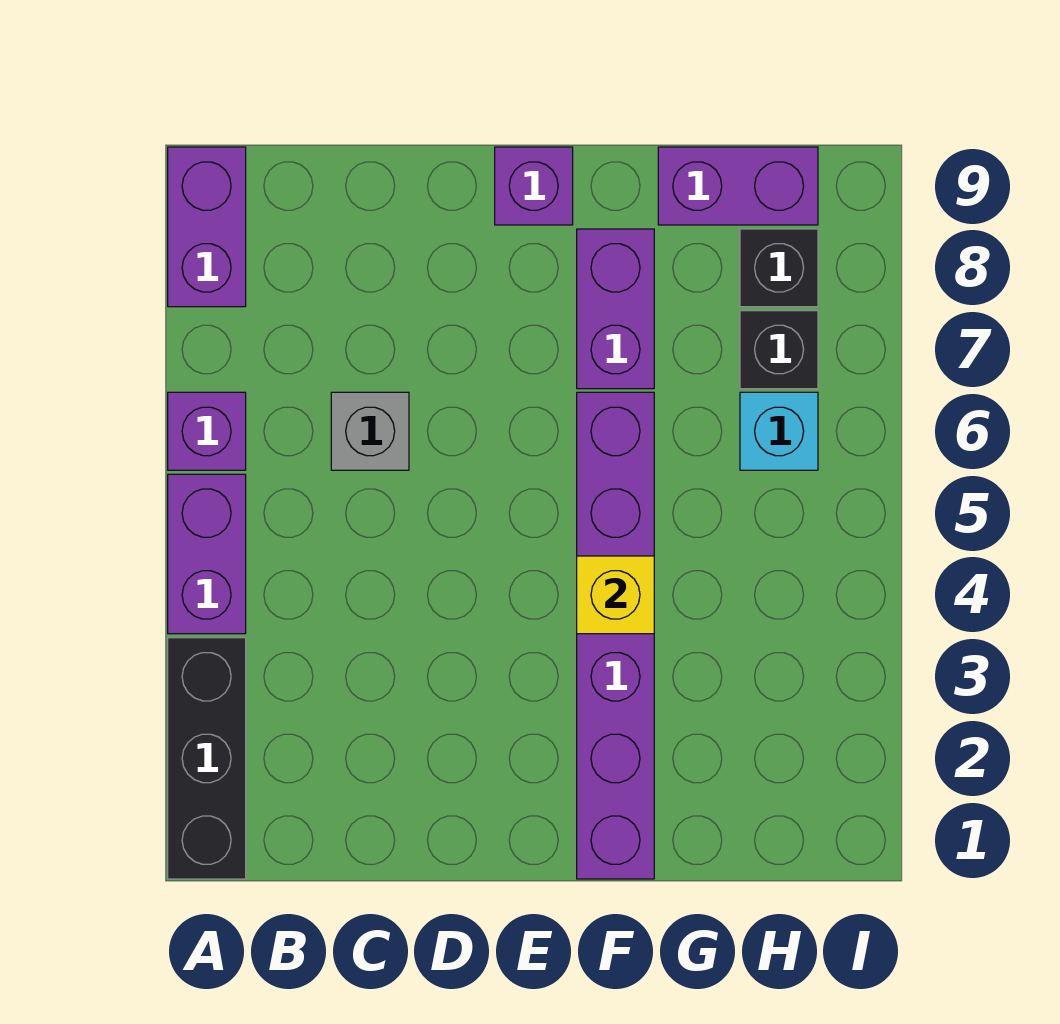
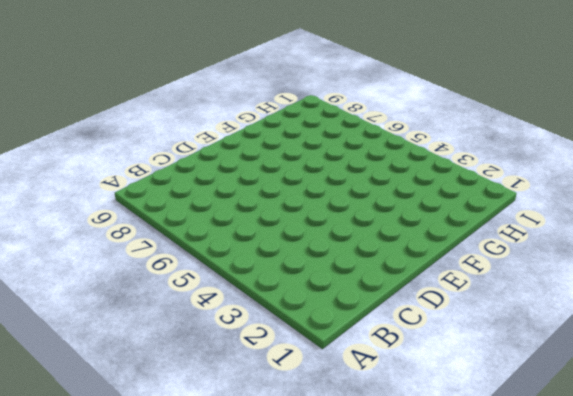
none -> black brick A1:A3 level 1
none -> purple brick A4:A5 level 1
none -> purple brick A6 level 1

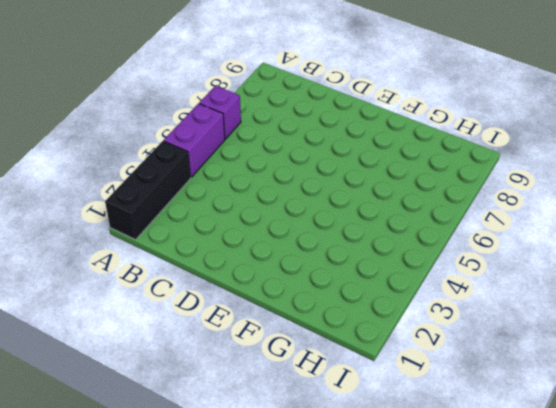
none -> purple brick A8:A9 level 1
none -> grey brick C6 level 1
none -> purple brick E9 level 1

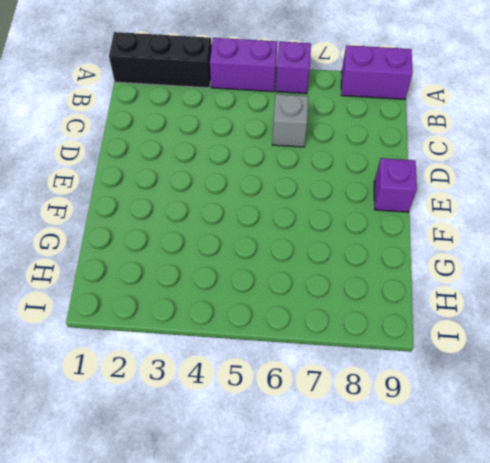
none -> purple brick F1:F6 level 1
none -> purple brick F7:F8 level 1
none -> purple brick G9:H9 level 1

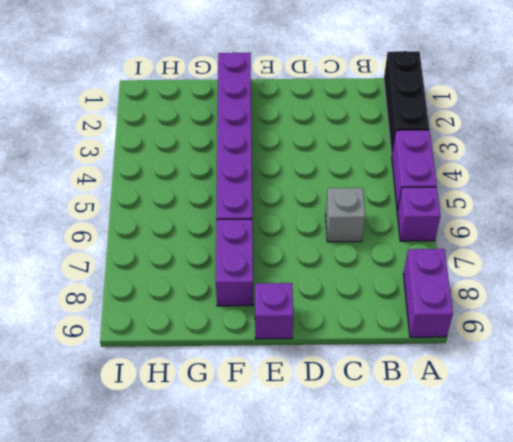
none -> purple brick G9:H9 level 1
none -> cyan brick H6 level 1
none -> black brick H7 level 1

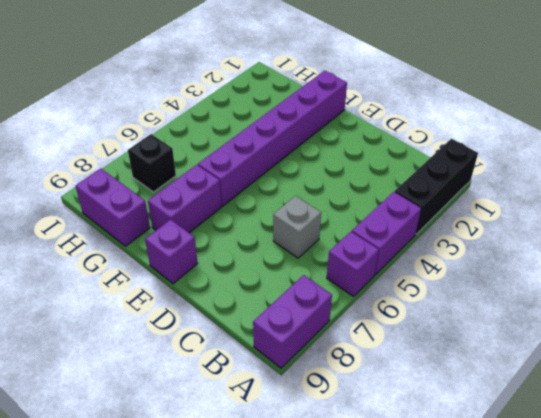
none -> cyan brick H6 level 1
none -> black brick H8 level 1
none -> yellow brick F4 level 2

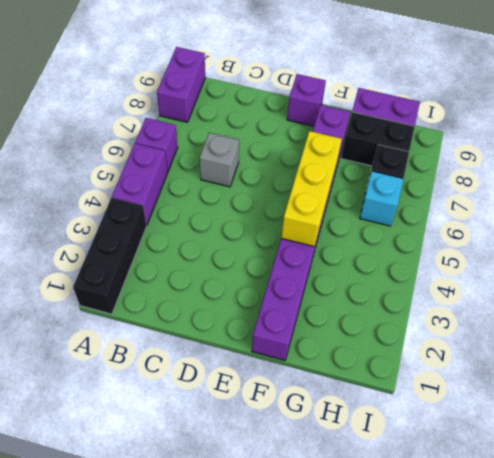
yellow brick F4:F6 level 2 -> yellow brick F4 level 2
black brick G8:H8 level 1 -> black brick H8 level 1

